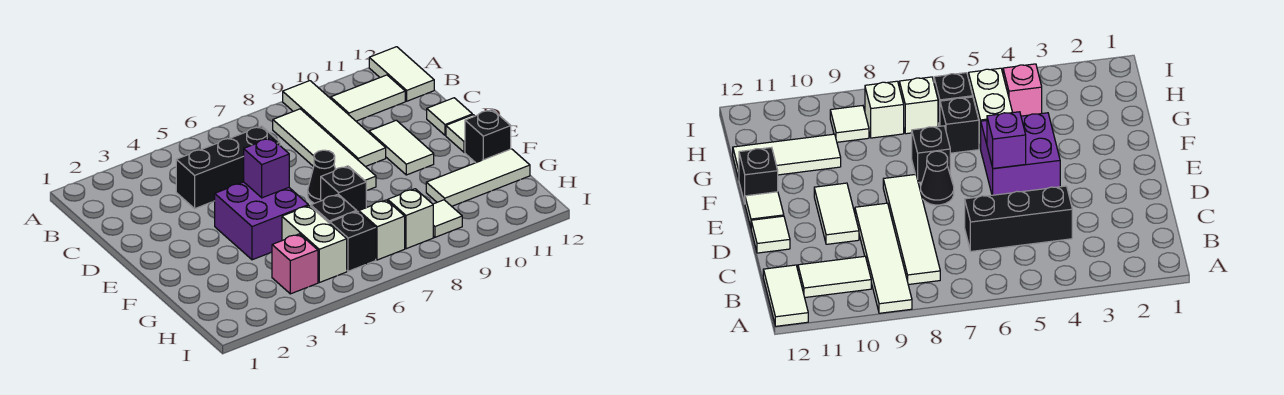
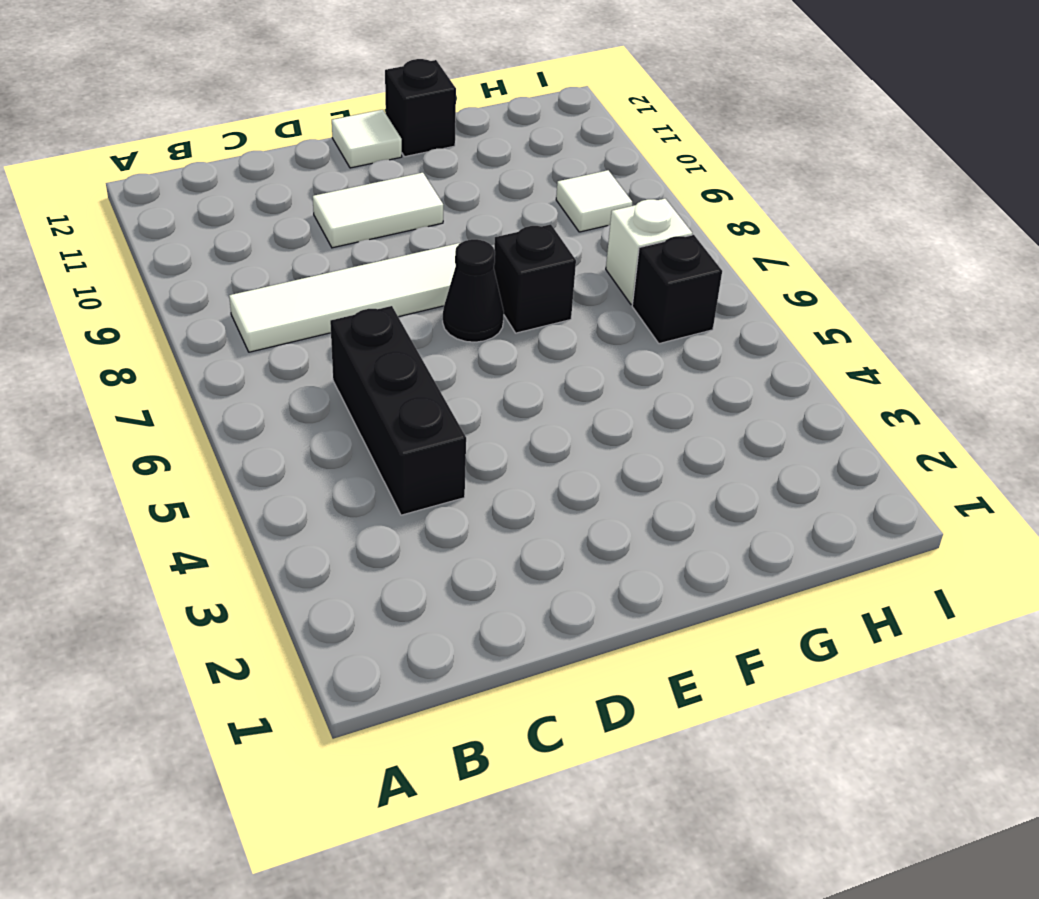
none -> white tile A9:D9 level 1
none -> white tile A12:B12 level 1
none -> white tile B10:B11 level 1

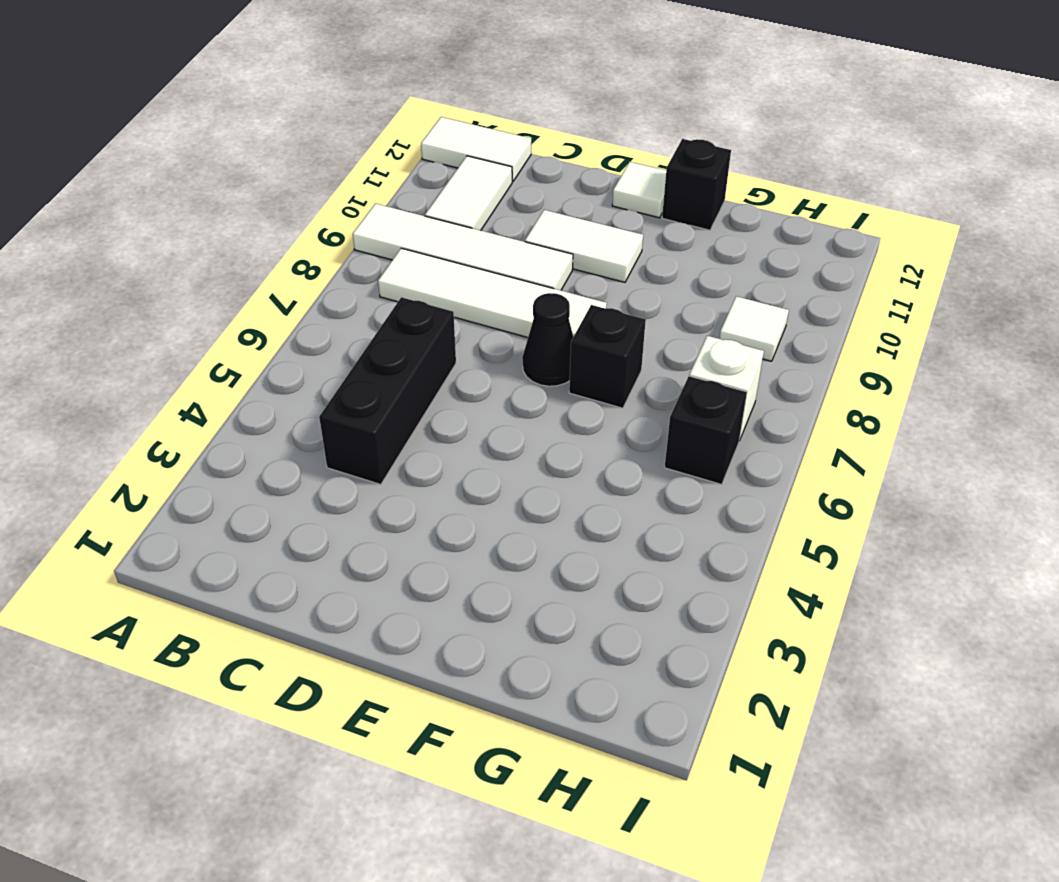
none -> white tile D12 level 1
none -> purple brick E4:F5 level 1
none -> white brick G5:H5 level 1

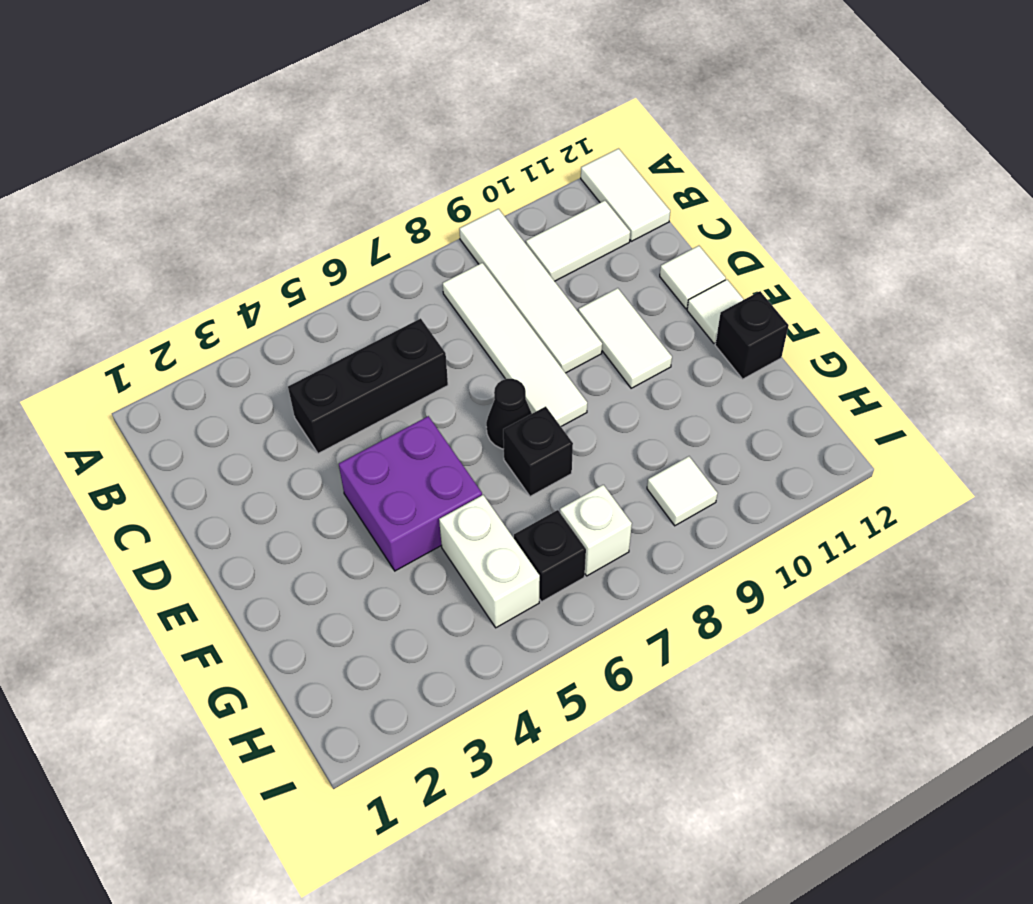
none -> black brick G6 level 1
none -> white tile G10:G12 level 1
none -> pink brick H4 level 1

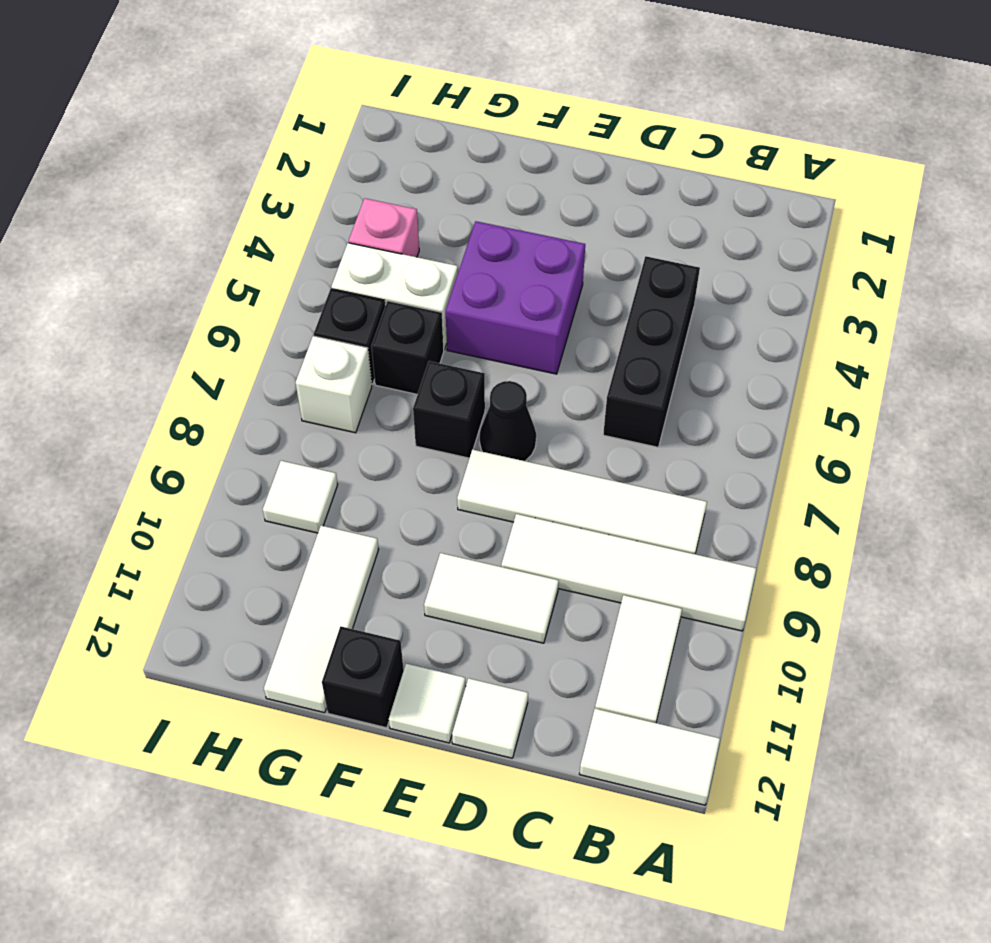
none -> white brick H8 level 1
none -> purple brick E5 level 2

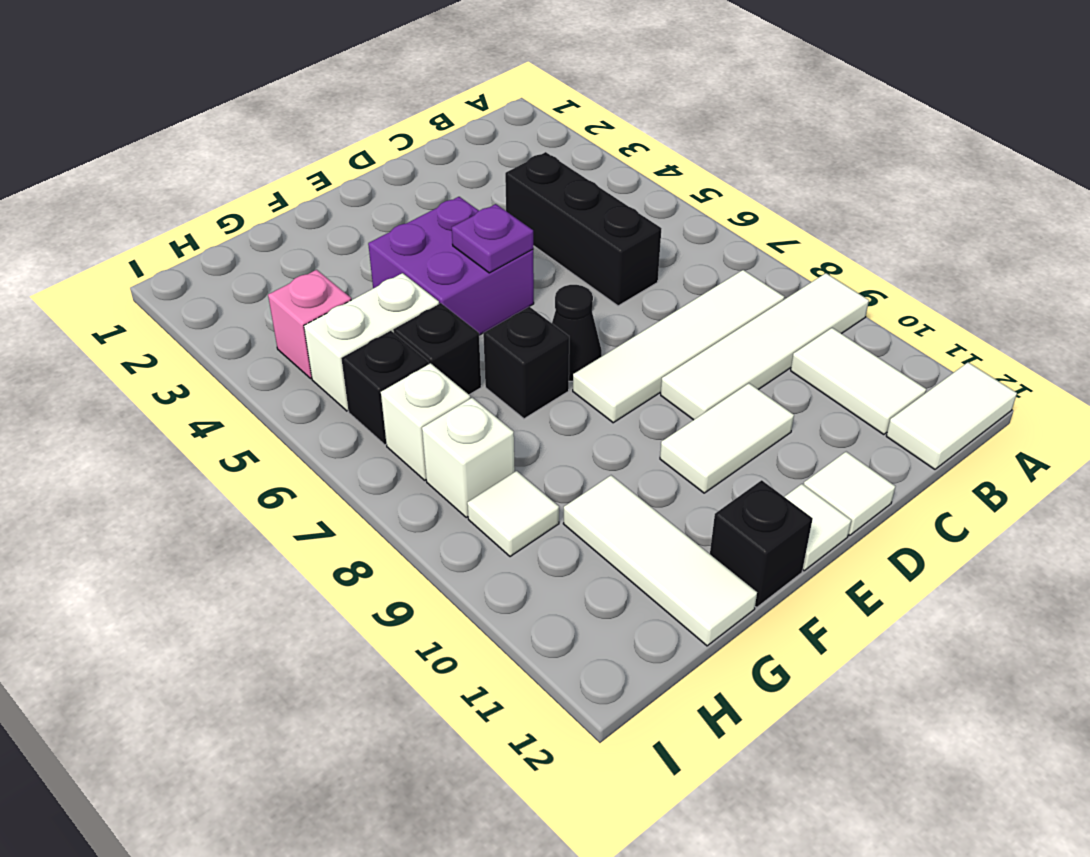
purple plate E5 level 2 -> purple brick E5 level 2

